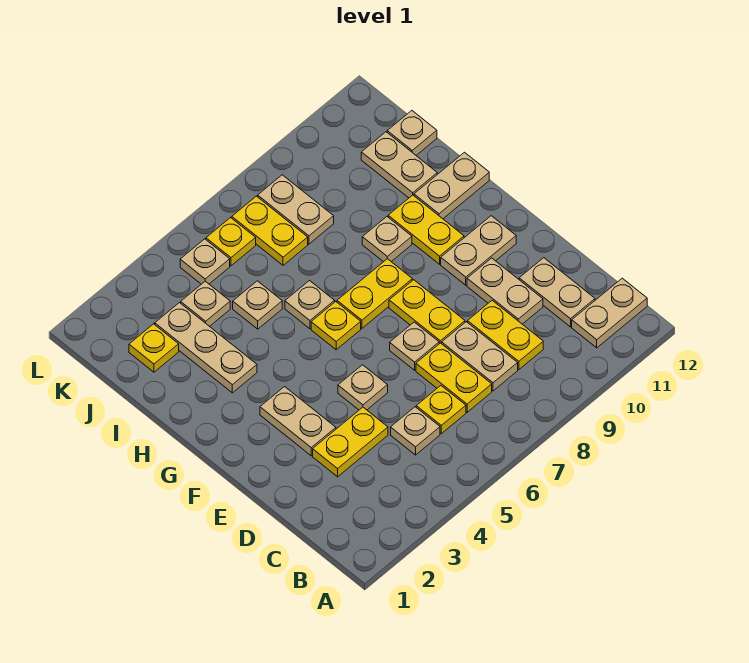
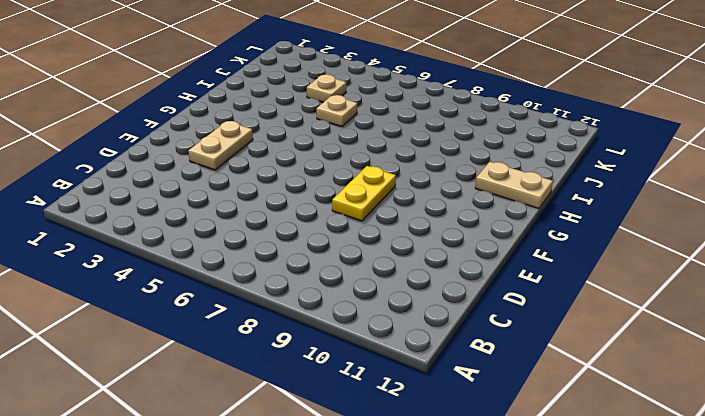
none -> tan plate B11:B12 level 1
none -> tan plate C5 level 1
none -> yellow plate C6 level 1
none -> yellow plate C7:D7 level 1

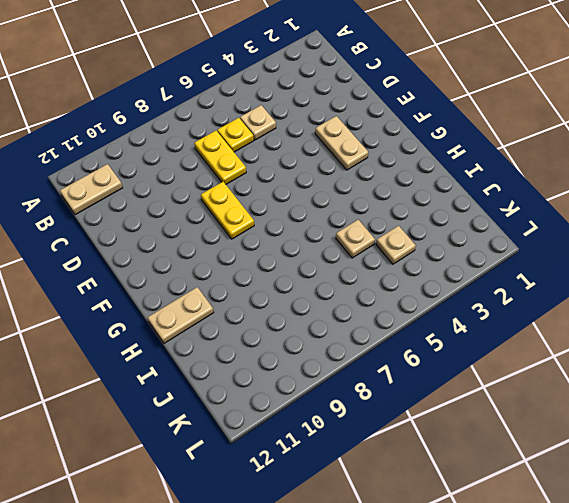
none -> tan plate C8:D8 level 1
none -> yellow plate C9:D9 level 1
none -> tan plate C11:D11 level 1
none -> yellow plate D3:D4 level 1

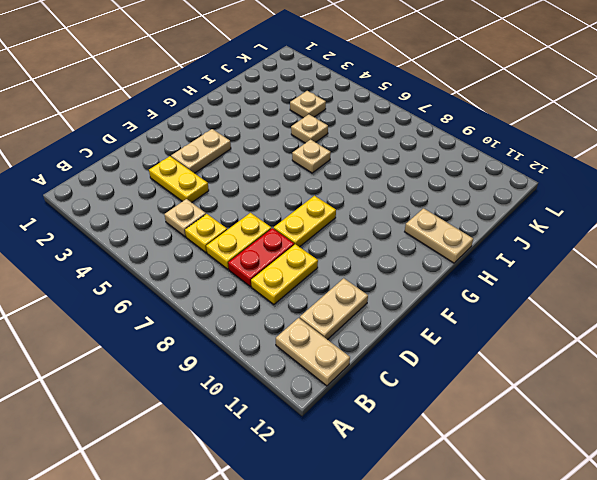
red plate C8:D8 level 1 -> tan plate C8:D8 level 1
none -> tan plate D10:E10 level 1
none -> tan plate E5 level 1
none -> tan plate E7 level 1
none -> tan plate F10:F11 level 1

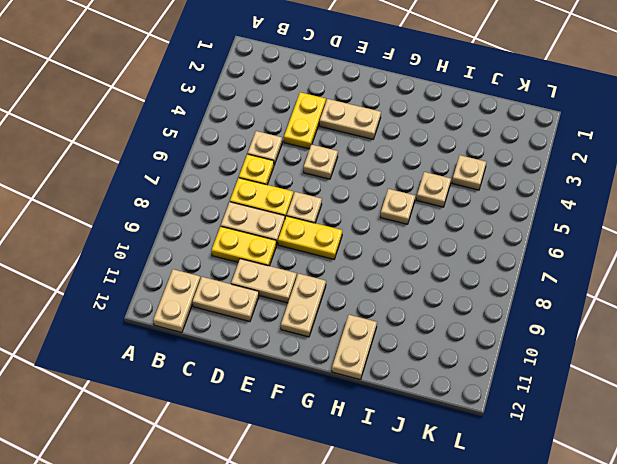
none -> yellow plate G6 level 1
none -> yellow plate G7:G8 level 1
none -> yellow plate G10:H10 level 1
none -> tan plate H3:J3 level 1

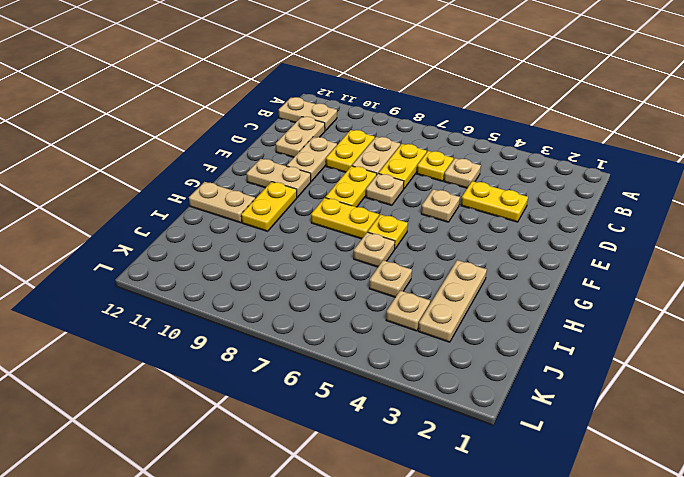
none -> tan plate E3:F3 level 1
none -> tan plate H9 level 1
none -> tan plate I11:J11 level 1
none -> yellow plate J2 level 1

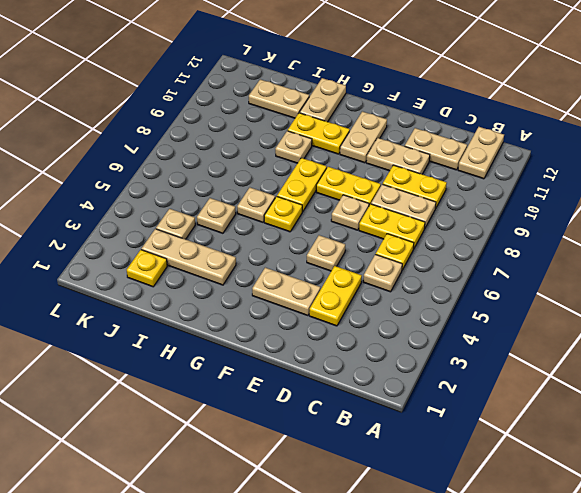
none -> yellow plate J7:K7 level 1
none -> tan plate J8:K8 level 1
none -> tan plate J12 level 1
none -> tan plate K5 level 1

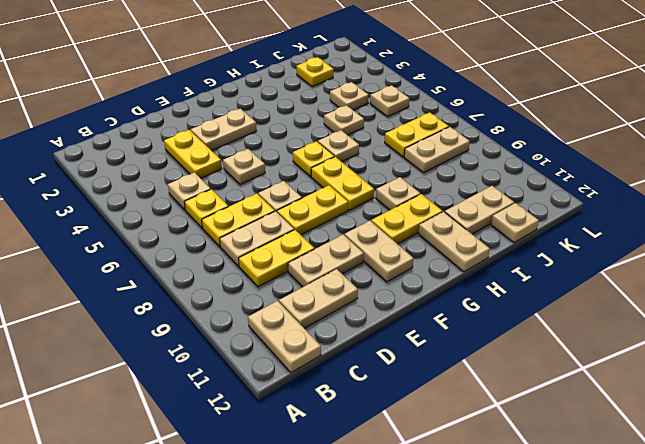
none -> tan plate H3:J3 level 1
none -> yellow plate K6 level 1

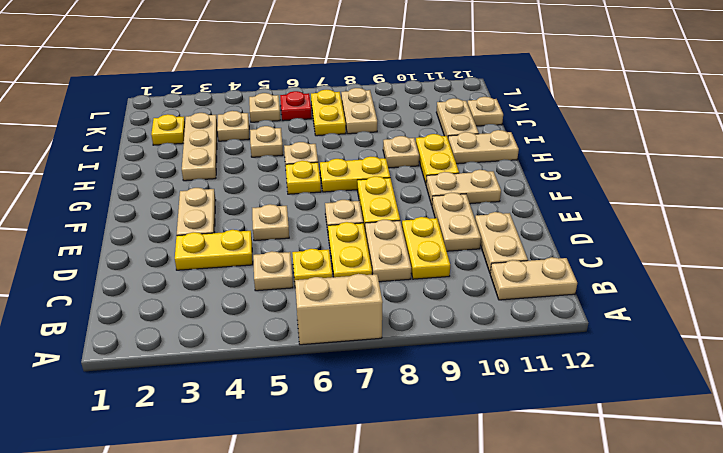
tan brick A6:A7 level 1 -> none
red plate K6 level 1 -> yellow plate K6 level 1

